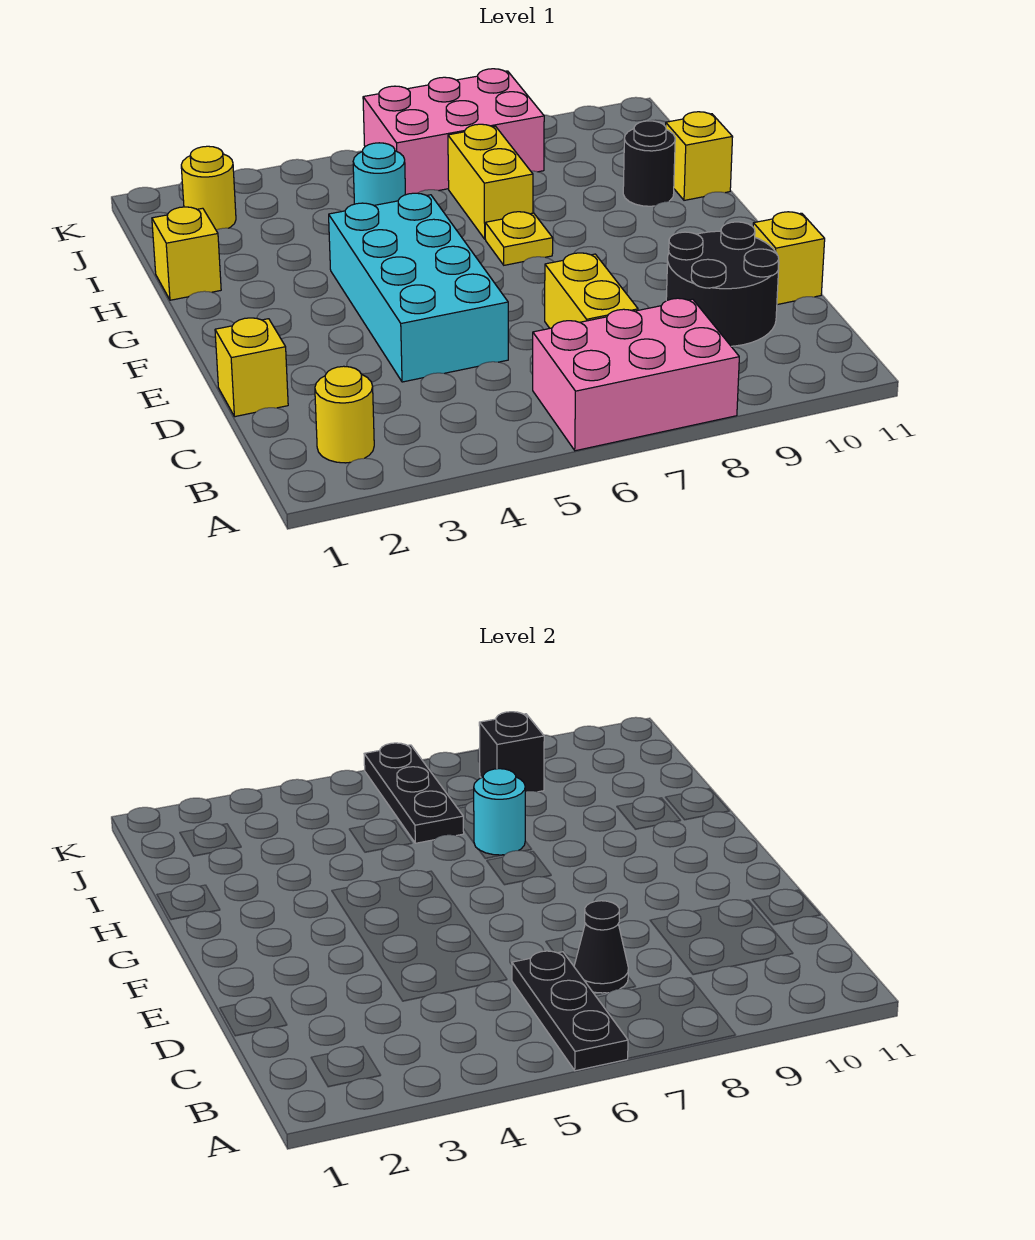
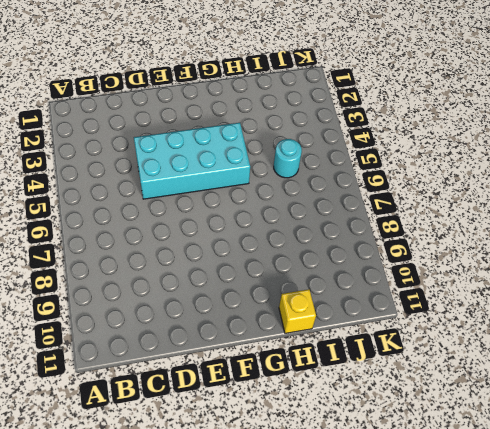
none -> pink brick A6:B8 level 1
none -> yellow round brick B2 level 1
none -> yellow brick C7:D7 level 1

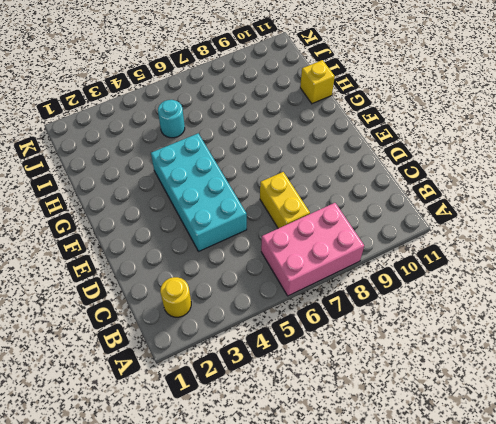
none -> black round brick C9:D10 level 1
none -> yellow brick D1 level 1
none -> yellow brick D11 level 1

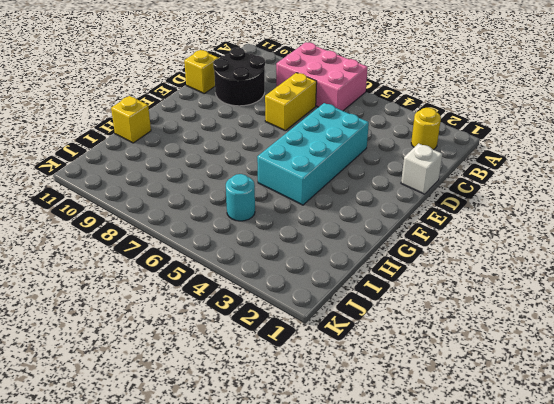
white brick D1 level 1 -> yellow brick D1 level 1
none -> yellow plate G7 level 1
none -> yellow brick H1 level 1
none -> yellow brick H7:I7 level 1

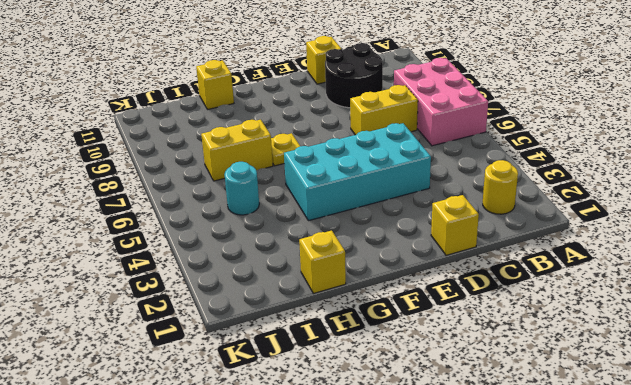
none -> black round brick H10 level 1
none -> yellow round brick J2 level 1
none -> pink brick J6:K8 level 1

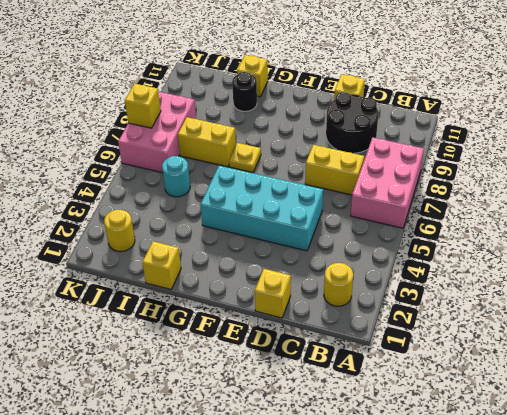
yellow brick K7 level 2 -> none
none -> black plate A6:C6 level 2
none -> black cone C7 level 2
none -> cyan round brick H7 level 2

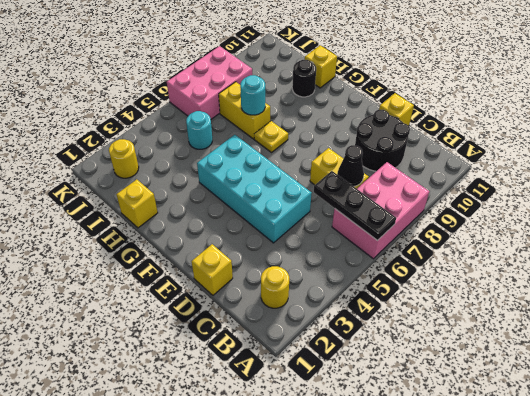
none -> black plate I6:K6 level 2
none -> black brick J8 level 2

